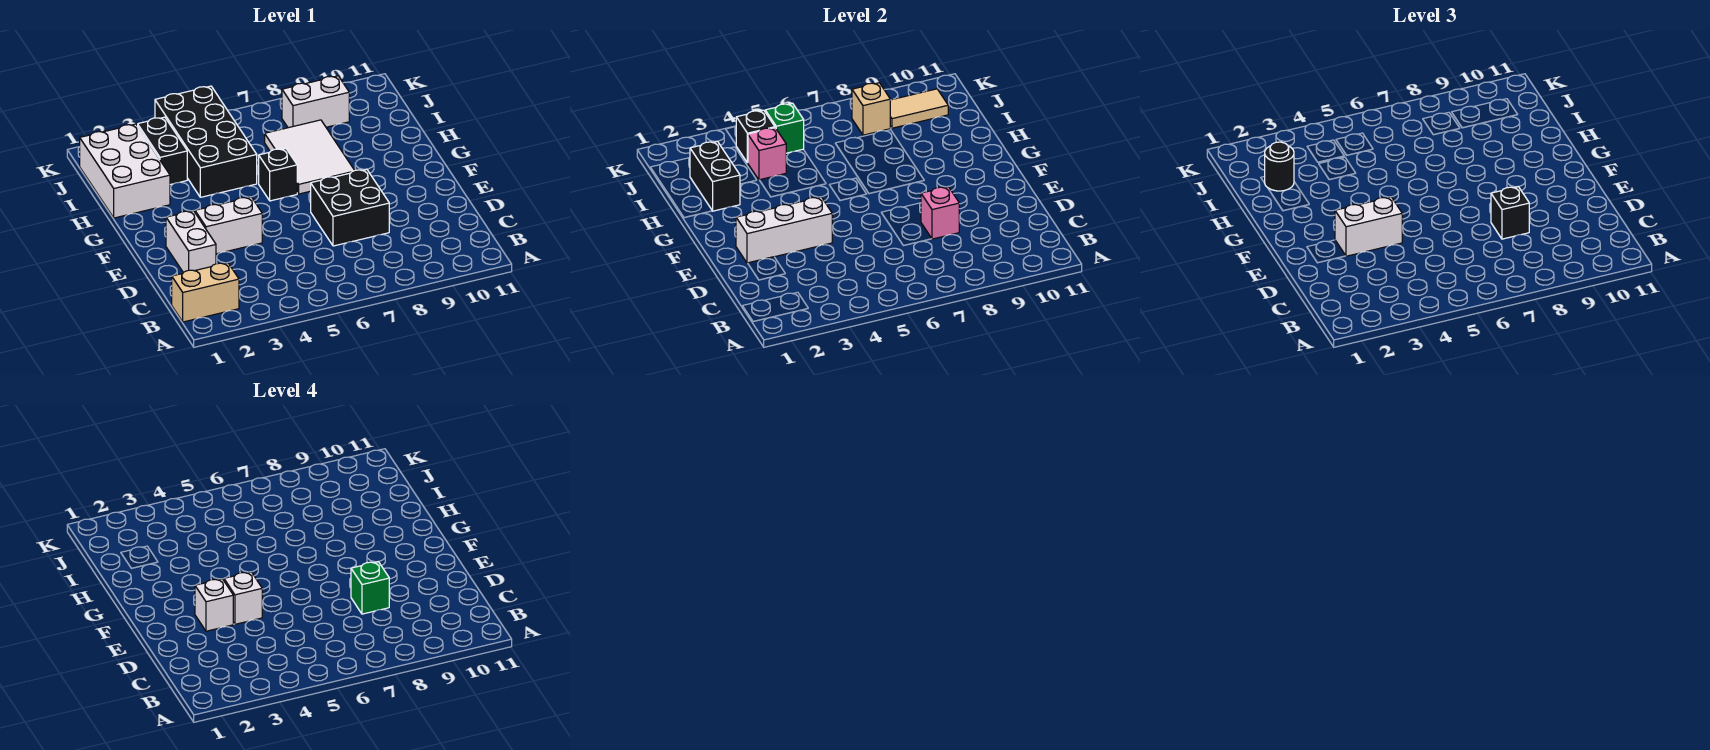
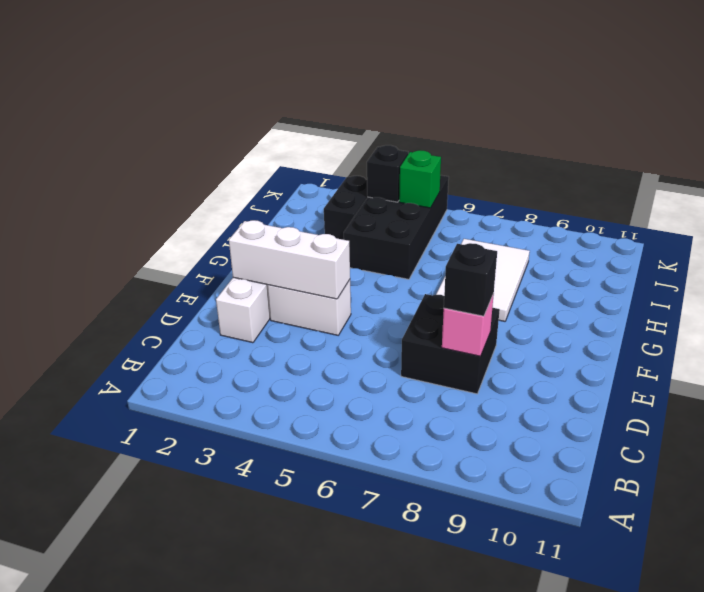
none -> tan brick B1:B2 level 1
none -> black brick G6 level 1
none -> white brick H1:J2 level 1

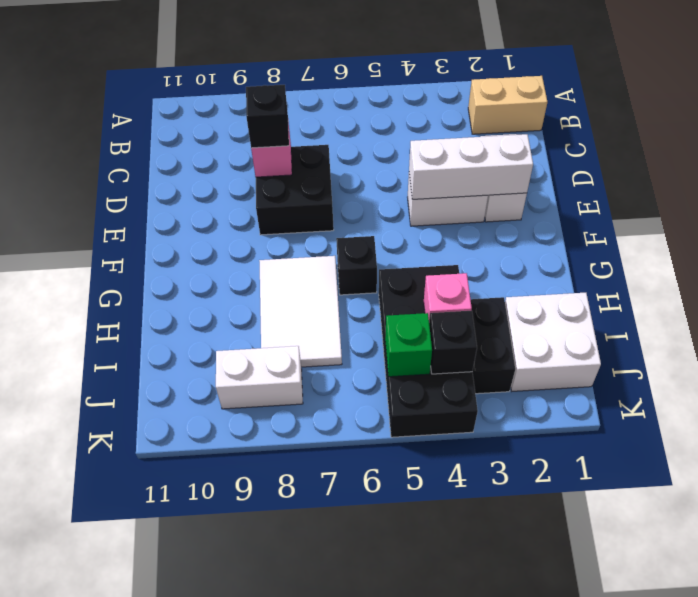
white brick I1:J2 level 1 -> white brick H1:J2 level 1
none -> black brick H2:I2 level 2
none -> tan brick J8 level 2
none -> tan tile J9:J10 level 2

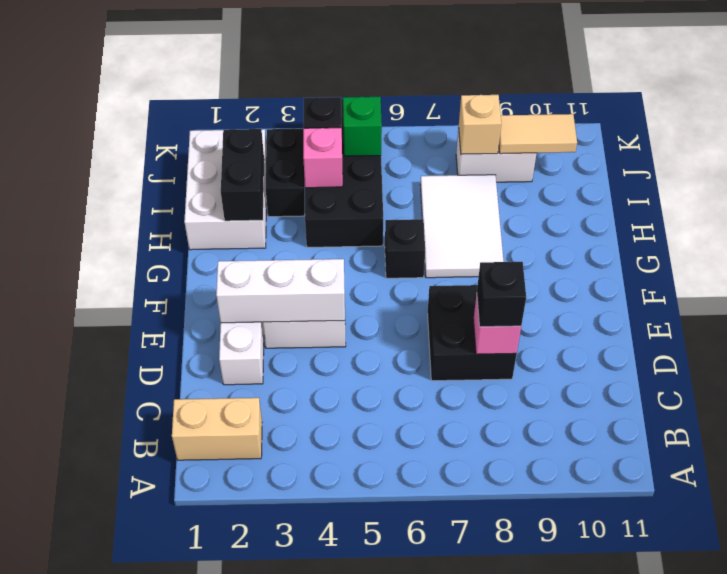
none -> white brick E3:E4 level 3
none -> black round brick I2 level 3
none -> green brick D8 level 4

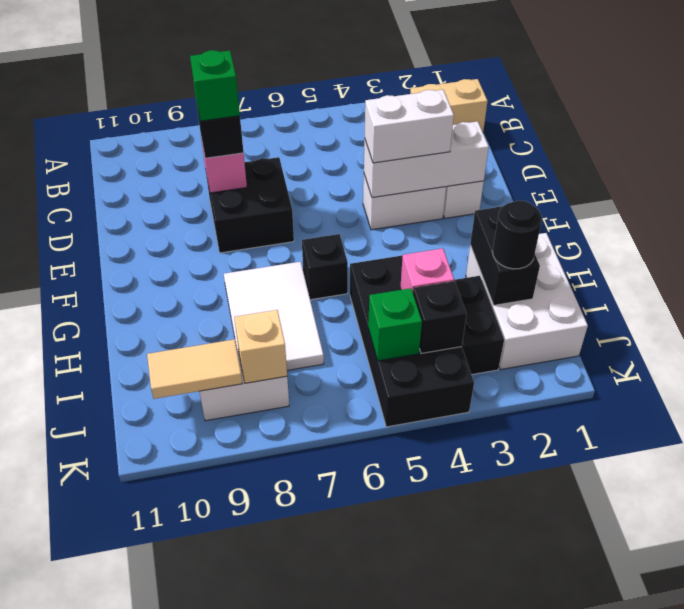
none -> white brick E3 level 4
none -> white brick E4 level 4

